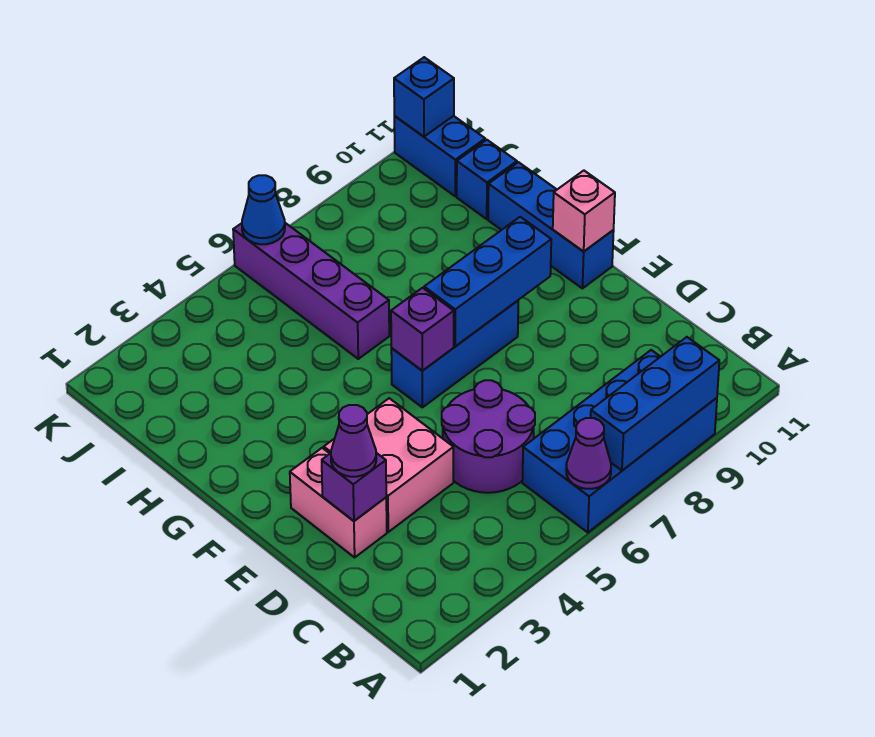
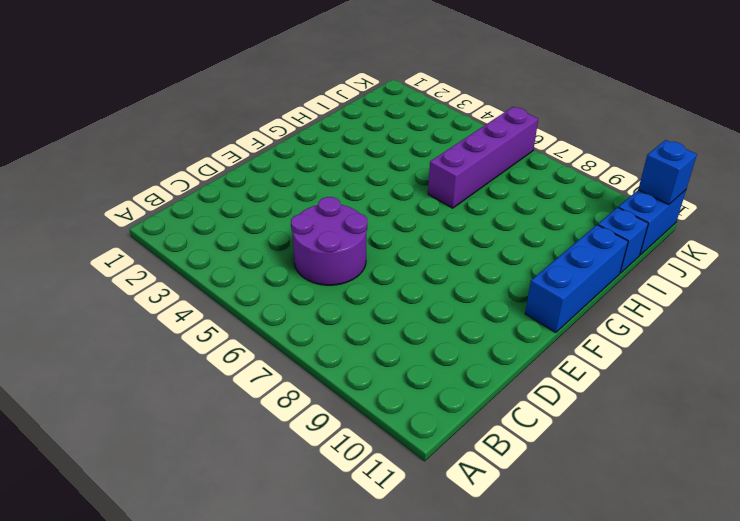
none -> blue brick A6:B9 level 1
none -> pink brick D2:E2 level 1
none -> pink brick D3:E4 level 1

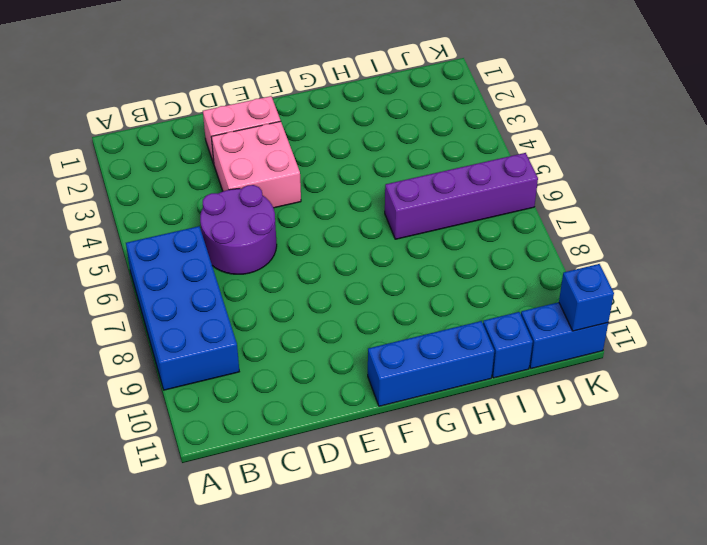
none -> blue brick F6:F8 level 1
none -> purple cone A6 level 2
none -> blue brick A7:A9 level 2

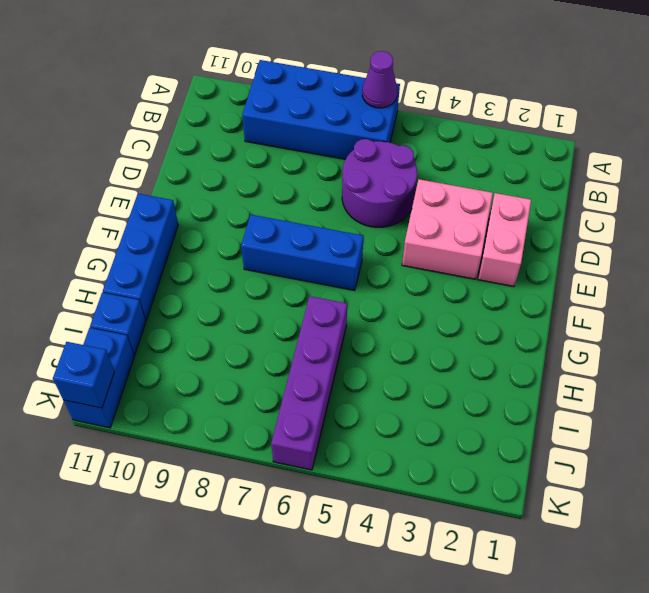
none -> blue brick A7:A9 level 2
none -> purple brick D2 level 2
none -> purple brick F6 level 2

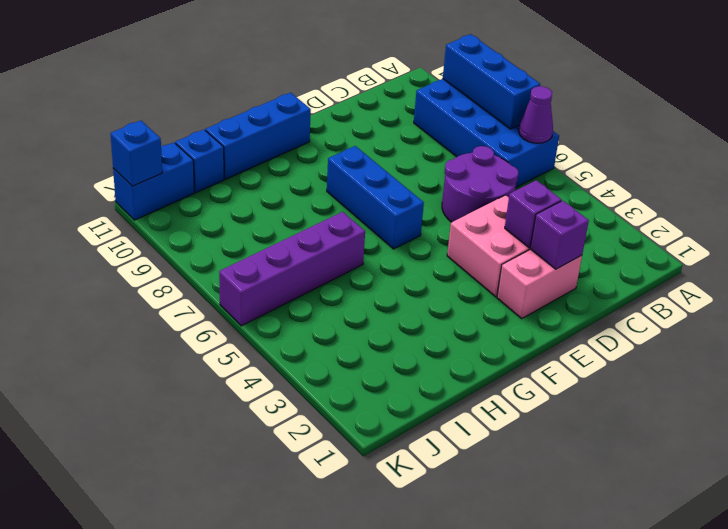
purple brick D3 level 2 -> purple brick F6 level 2
none -> blue brick F7:F9 level 2
none -> pink brick F11 level 2
none -> blue cone K6 level 2

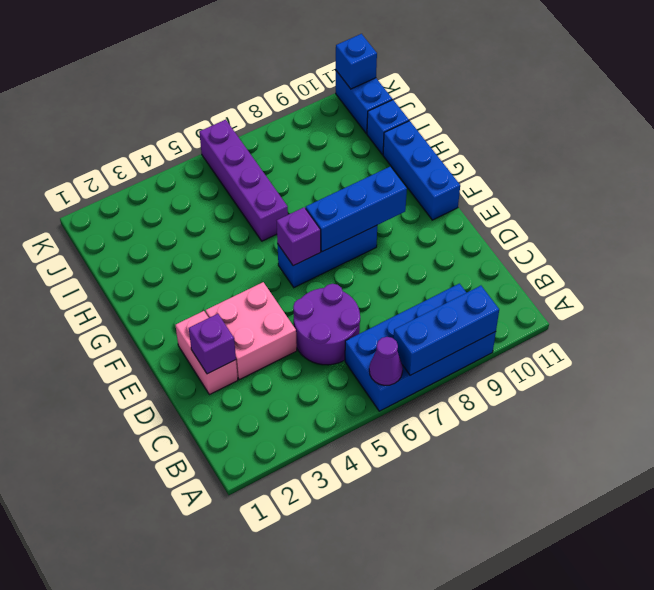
none -> pink brick F11 level 2
none -> blue cone K6 level 2
none -> purple cone D2 level 3

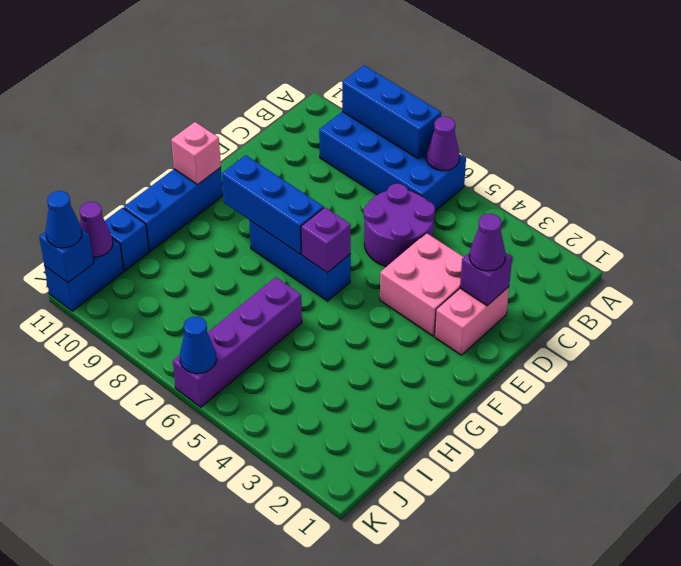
purple cone J11 level 2 -> none
blue cone K11 level 3 -> none

